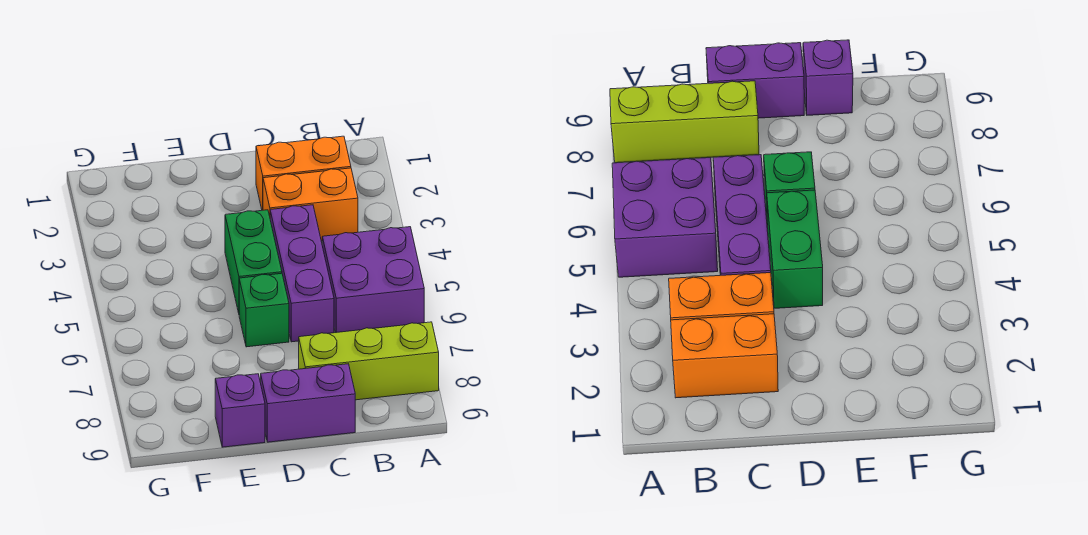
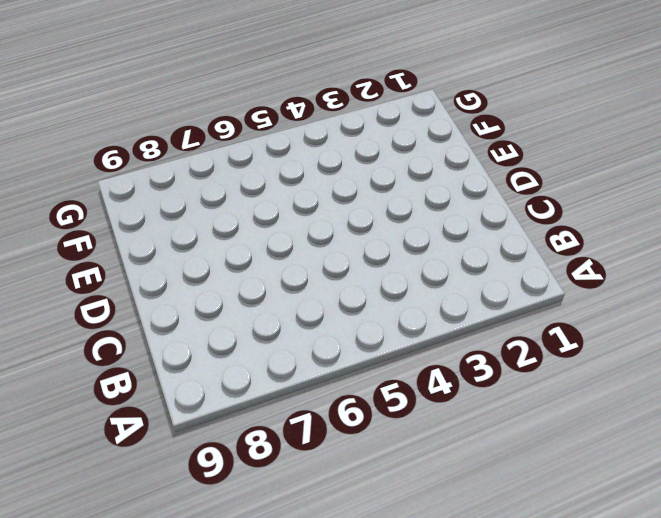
none -> purple brick A5:B6 level 1
none -> lime brick A8:C8 level 1

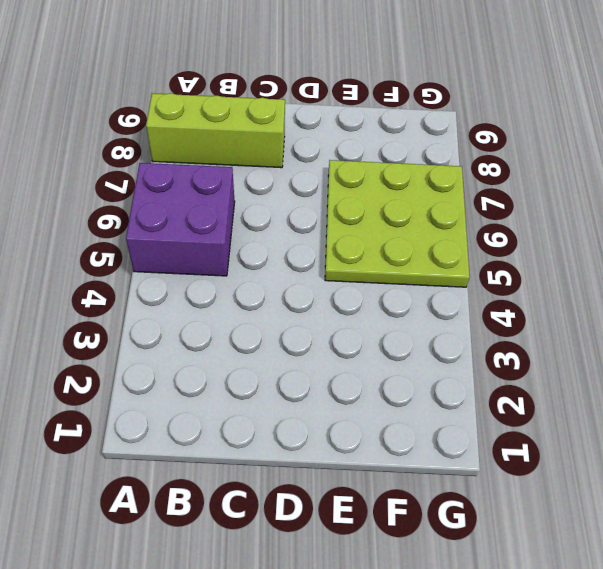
lime plate E5:G7 level 1 -> none
none -> orange brick B2:C2 level 1
none -> orange brick B3:C3 level 1

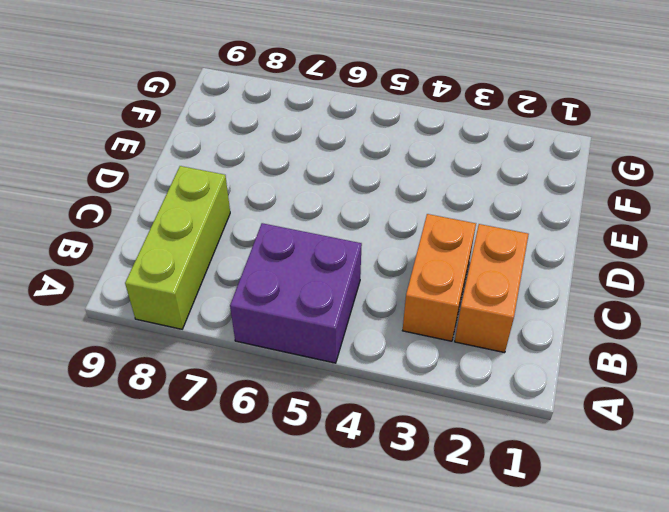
none -> purple brick C4:C6 level 1
none -> purple brick C9:D9 level 1

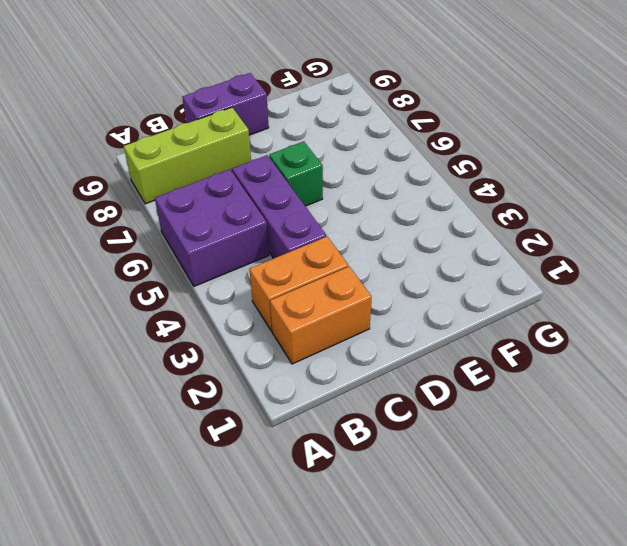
none -> green brick D4:D5 level 1
none -> purple brick E9 level 1

